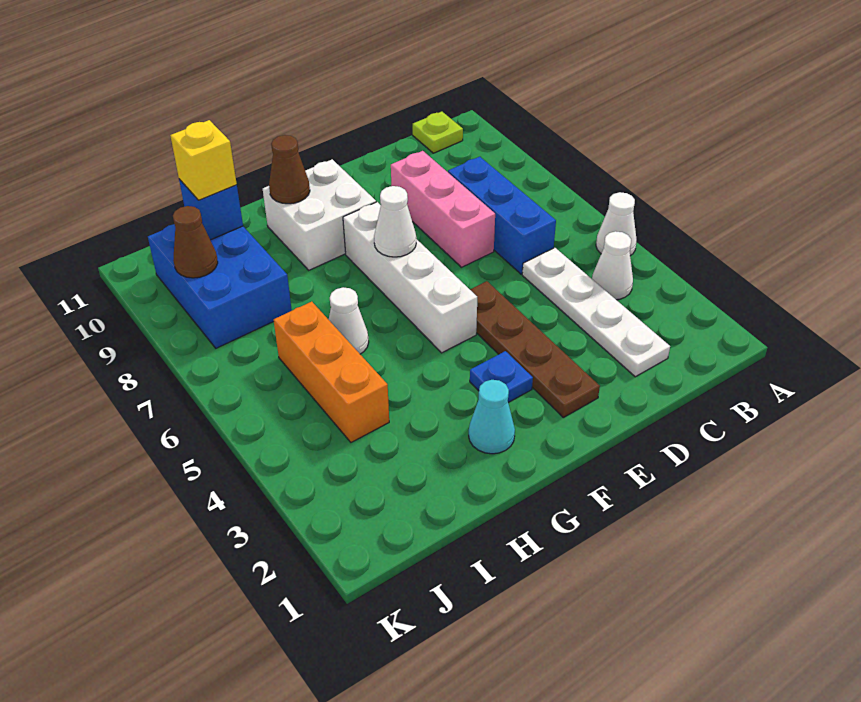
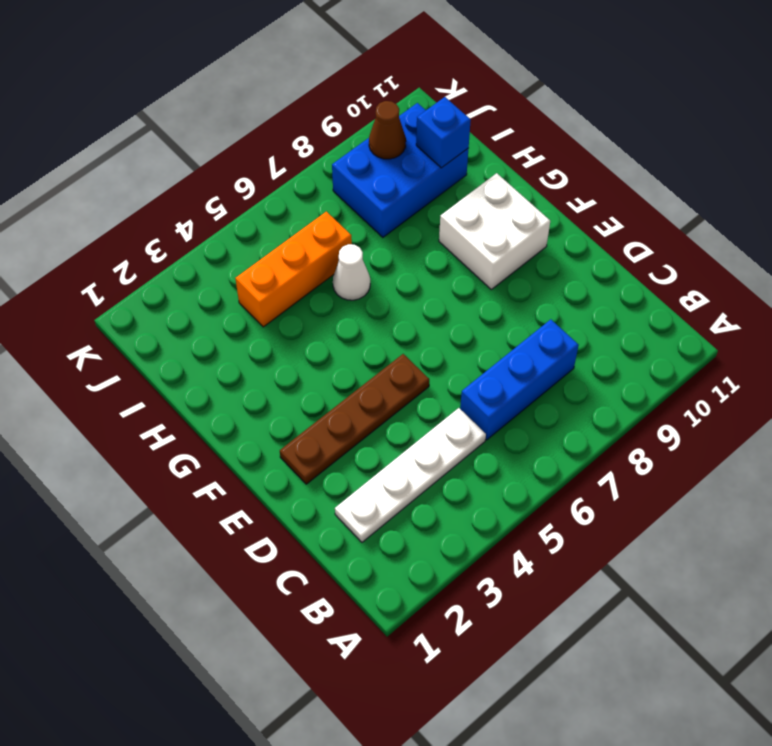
none -> white cone A5 level 1
none -> white cone B4 level 1
none -> lime plate B11 level 1

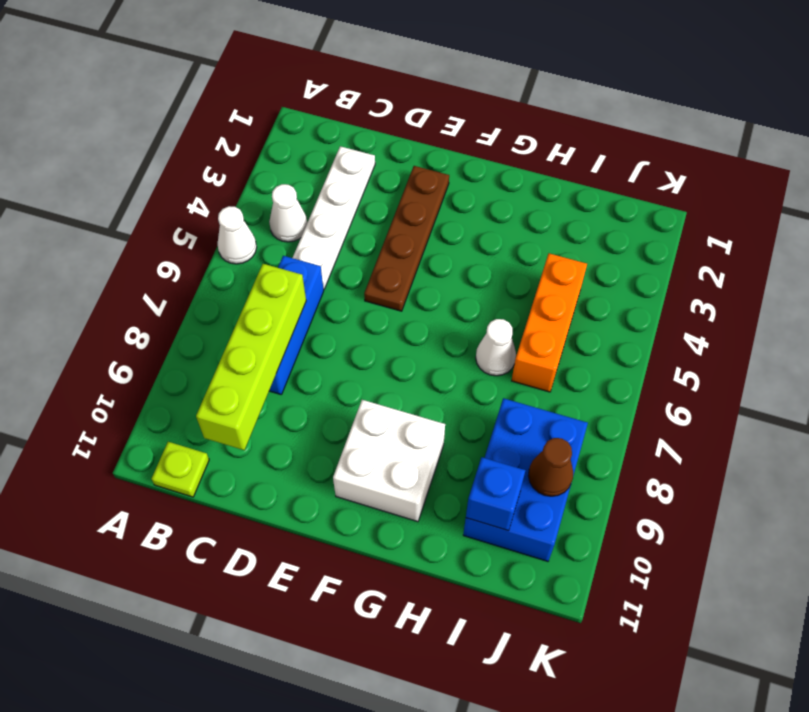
lime brick C7:C10 level 2 -> none
none -> pink brick D7:D9 level 1
none -> blue plate F3 level 1
none -> white brick F5:F8 level 1

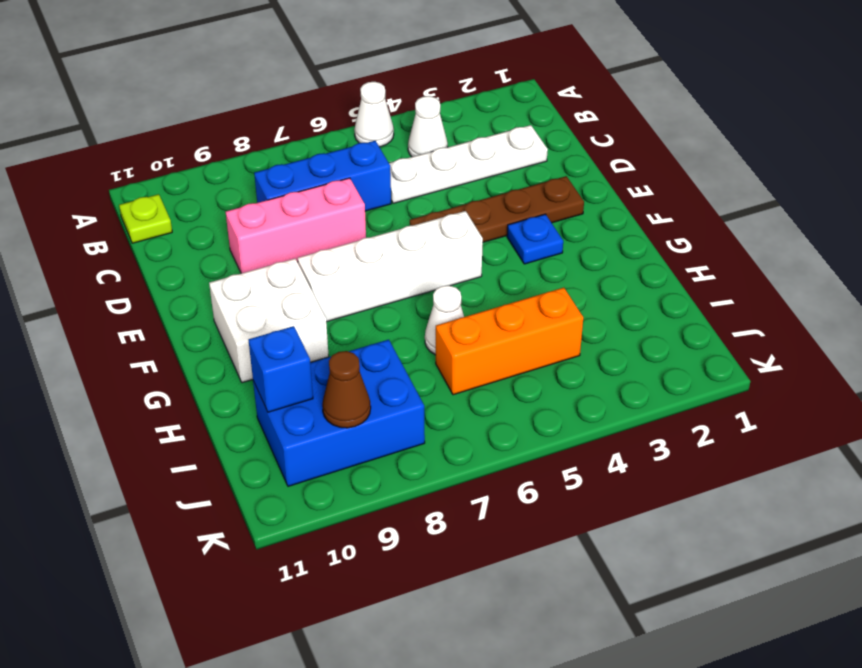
none -> cyan cone G2 level 1
none -> white cone F7 level 2
none -> brown cone G10 level 2

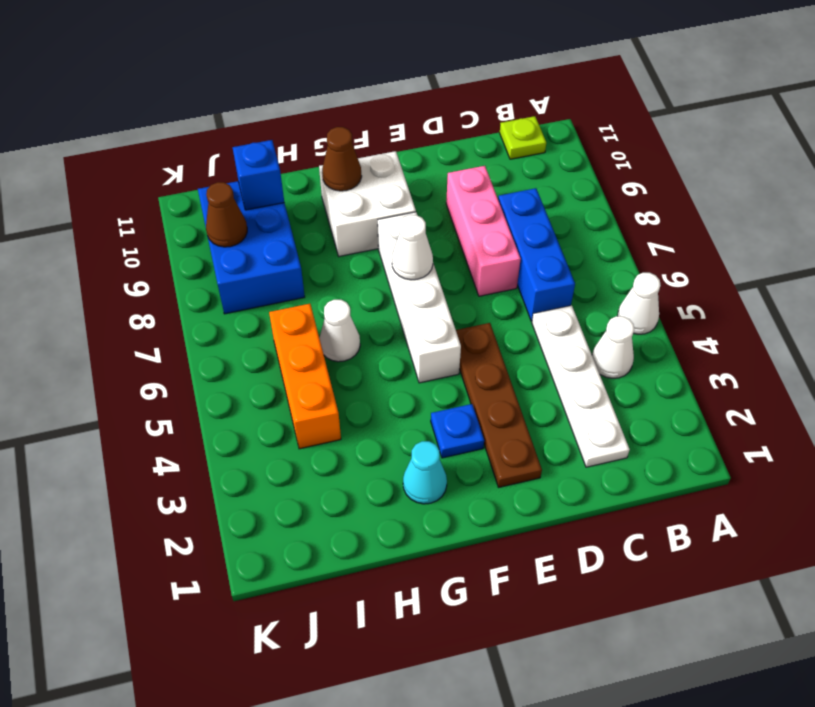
none -> yellow brick I10 level 3

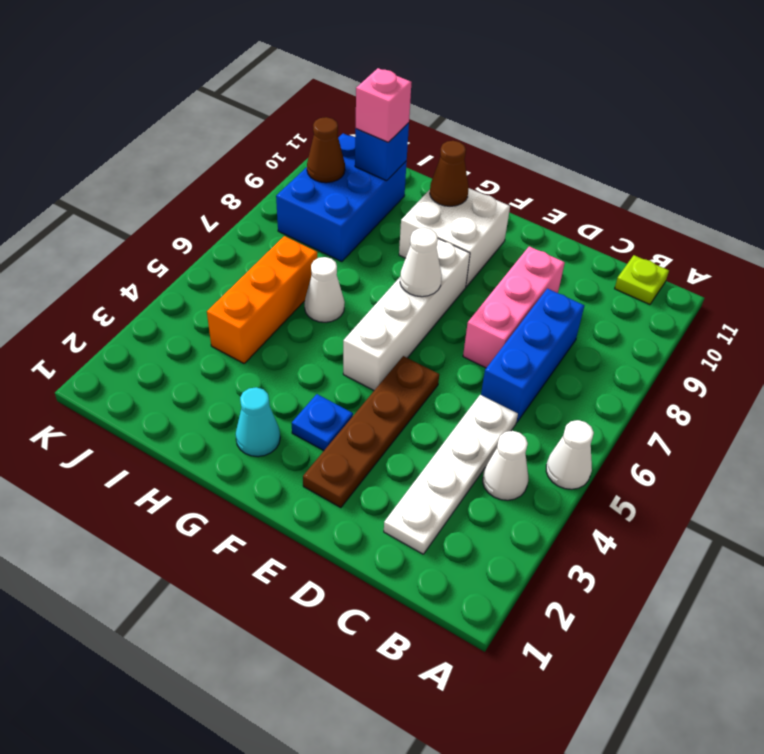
pink brick I10 level 3 -> yellow brick I10 level 3

